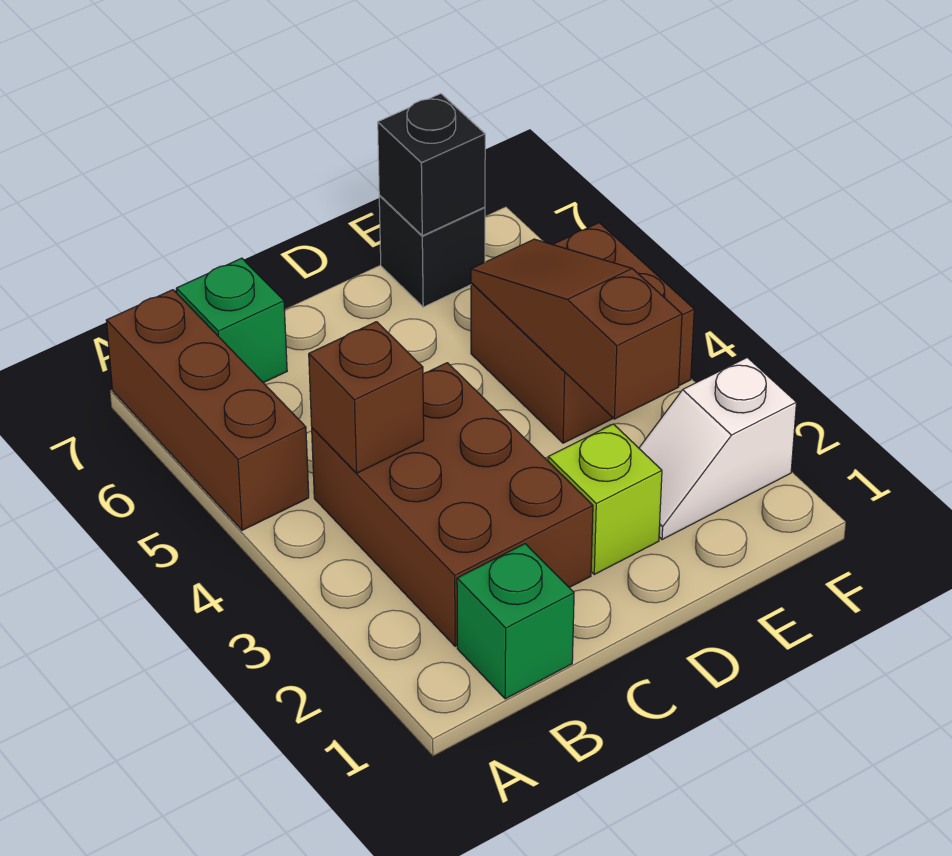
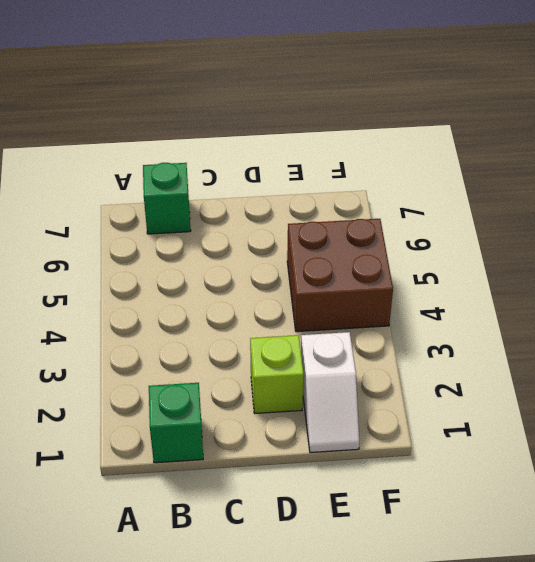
white slope E1:E2 level 1 top 2 -> white slope E2:F2 level 1 top F
none -> brown brick A5:A7 level 1
none -> brown brick B2:C4 level 1

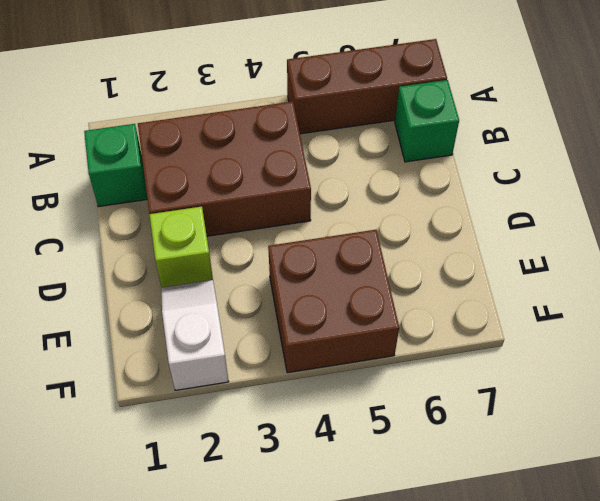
none -> black brick E7 level 1
none -> brown brick B4 level 2

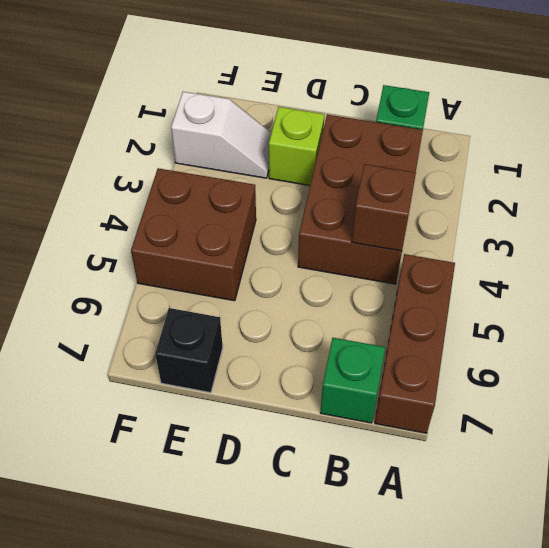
none -> brown slope E3:E5 level 2 top 3
none -> black brick E7 level 2

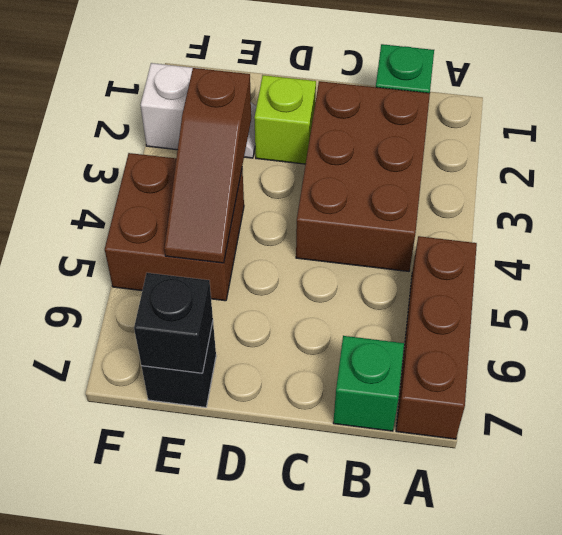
none -> brown brick B4 level 2

